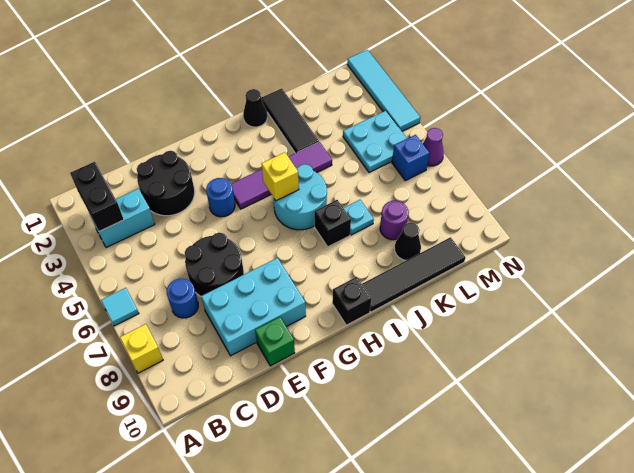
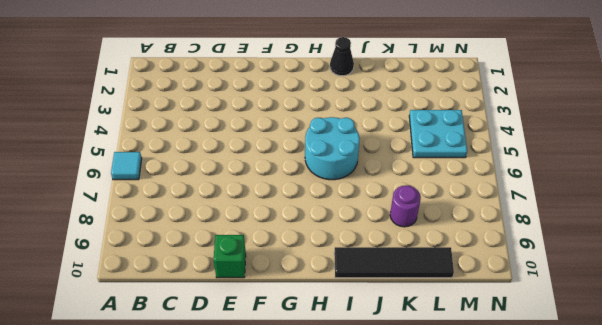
none -> yellow brick A8 level 1
none -> cyan brick B3:C3 level 1
none -> blue round brick C7 level 1

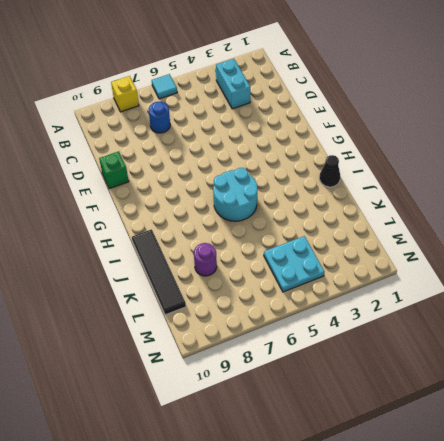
none -> black round brick D2:E3 level 1
none -> black round brick D6:E7 level 1
none -> cyan brick D8:F9 level 1

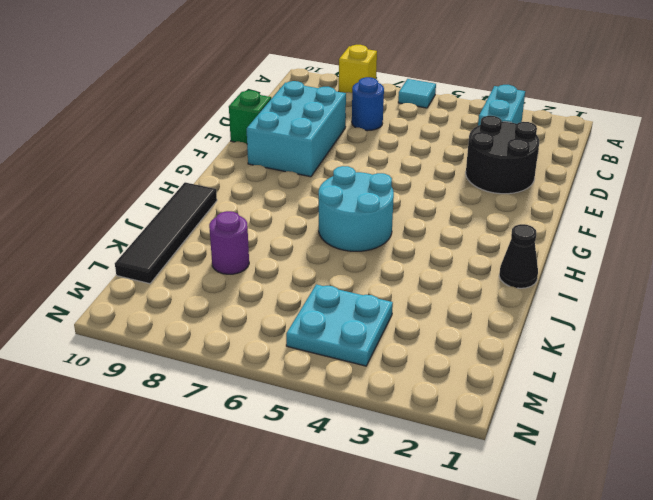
none -> black round brick D6:E7 level 1
none -> blue round brick F4 level 1
none -> purple tile G4:J4 level 1

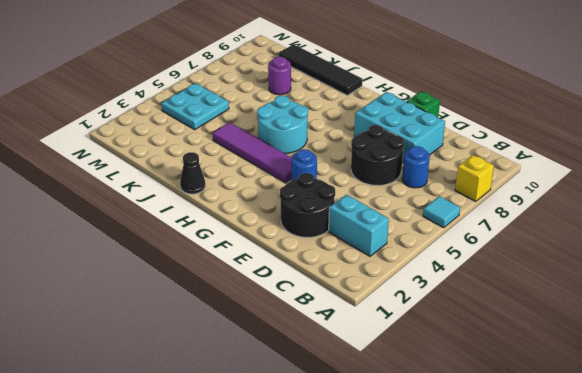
none -> black brick H10 level 1
none -> black brick I7 level 1
none -> black tile J1:J3 level 1

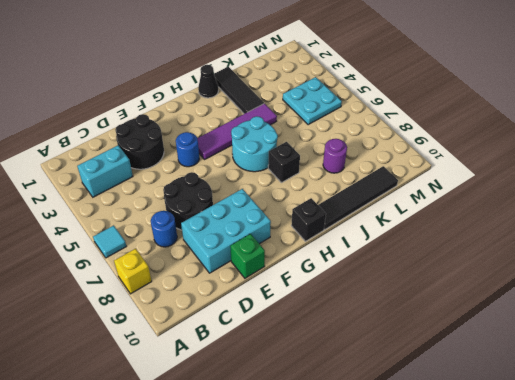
none -> cyan plate J7 level 1
none -> black cone K9 level 1
none -> blue brick M6 level 1

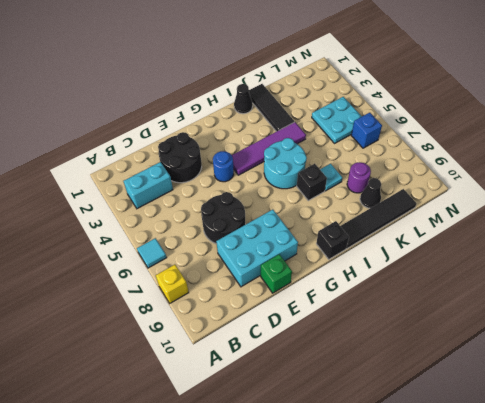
none -> blue round brick C7 level 1
none -> cyan tile N1:N4 level 1
none -> purple cone N6 level 1

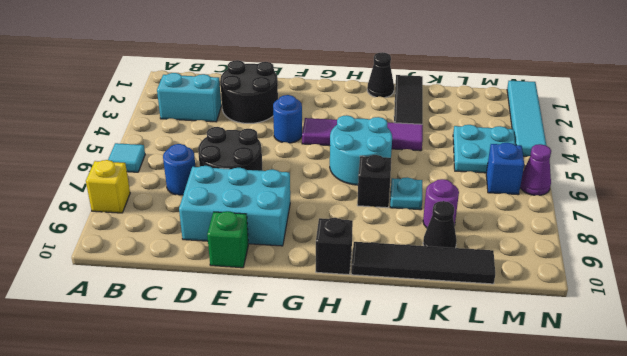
none -> black brick B2:B3 level 2
none -> yellow brick H5 level 2

